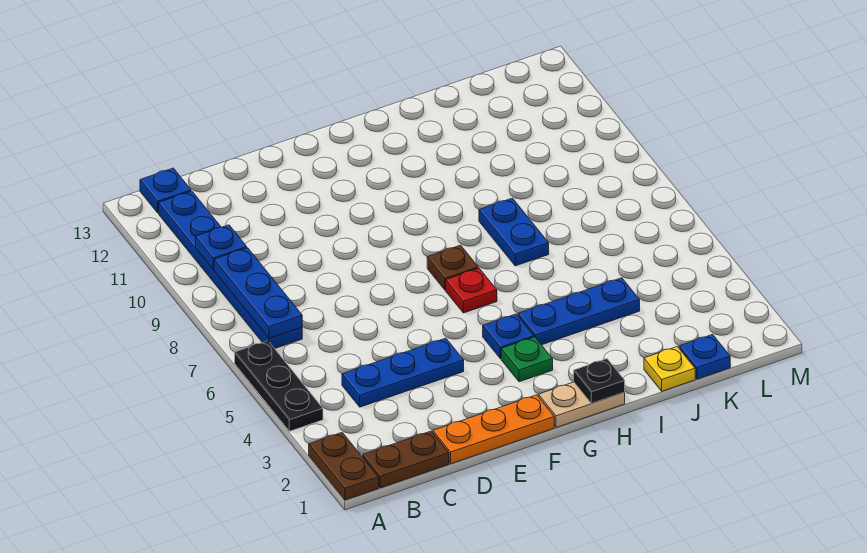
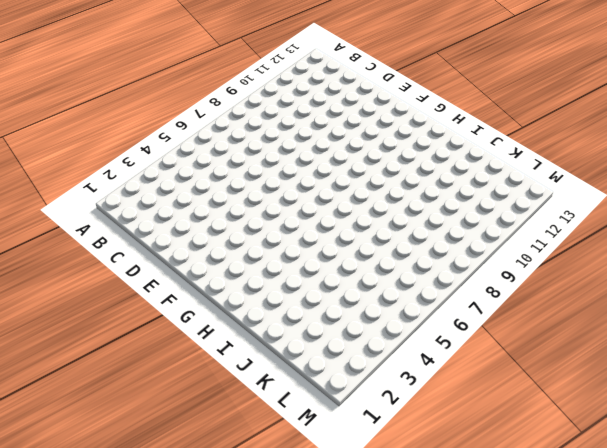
none -> brown plate A1:A2 level 1
none -> black plate A4:A6 level 1
none -> brown plate B1:C1 level 1

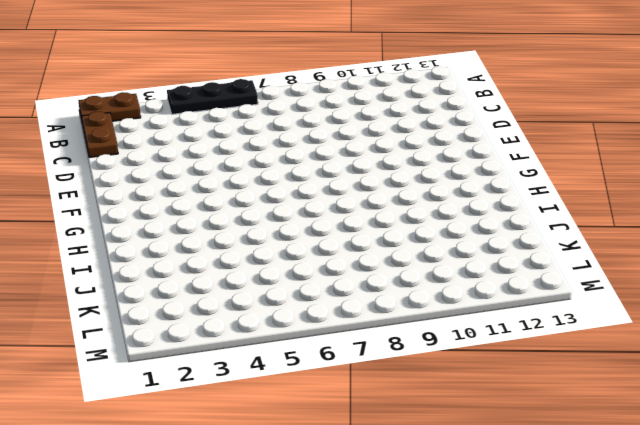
none -> blue plate B7:B12 level 1
none -> blue plate B13 level 1
none -> blue plate C4:E4 level 1

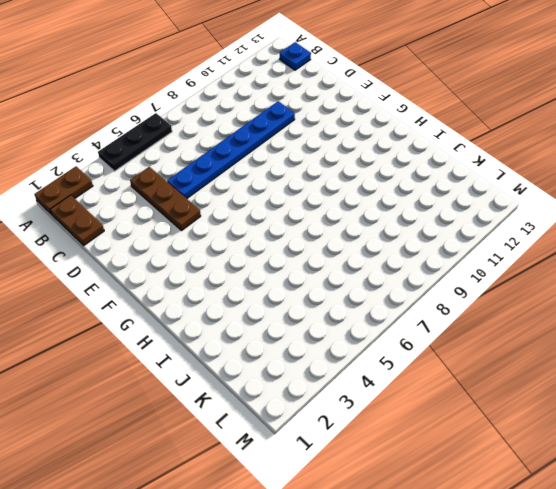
brown plate C4:E4 level 1 -> blue plate C4:E4 level 1
blue plate D5:D10 level 1 -> blue plate B7:B12 level 1
none -> orange plate D1:F1 level 1
none -> tan plate G1:H1 level 1
none -> green plate G3 level 1

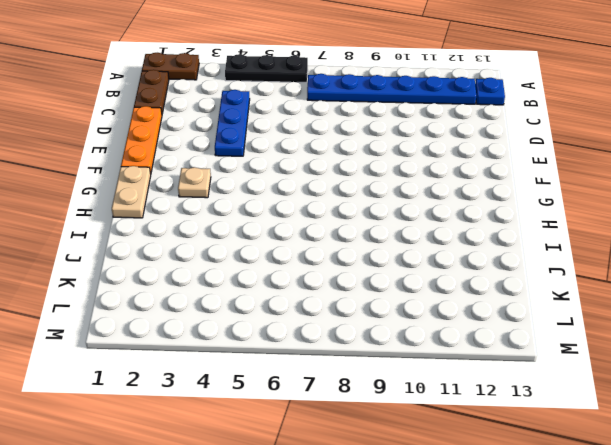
tan plate G3 level 1 -> green plate G3 level 1
none -> blue plate G4 level 1
none -> red plate G6 level 1
none -> brown plate G7 level 1

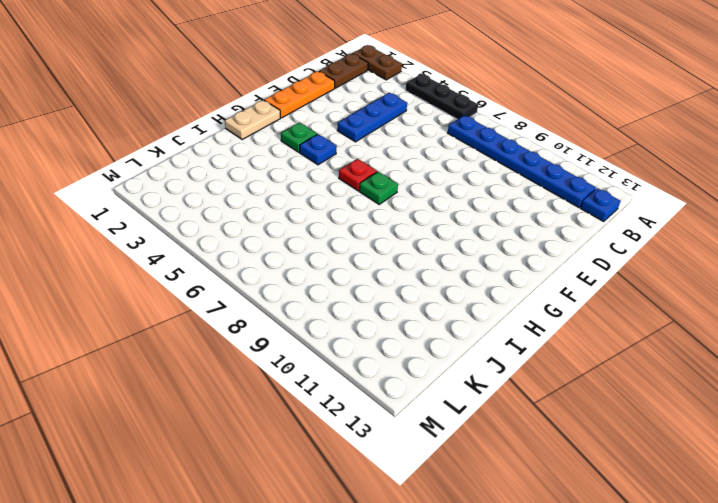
green plate G7 level 1 -> brown plate G7 level 1
none -> blue plate H4:J4 level 1
none -> blue plate I7:I8 level 1
none -> yellow plate J1 level 1

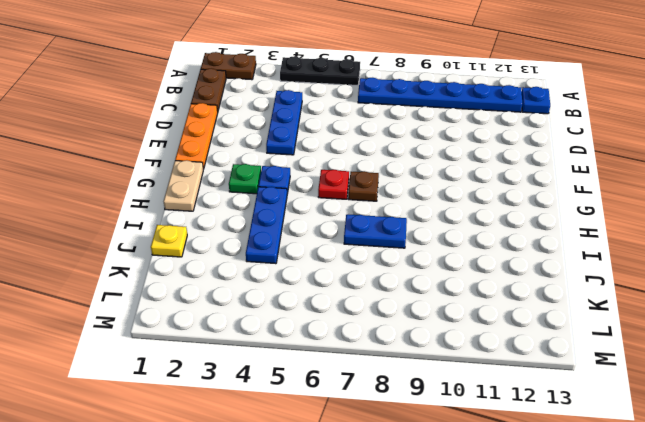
none -> blue plate K1 level 1
none -> blue plate B7:B9 level 2
none -> blue plate B10 level 2

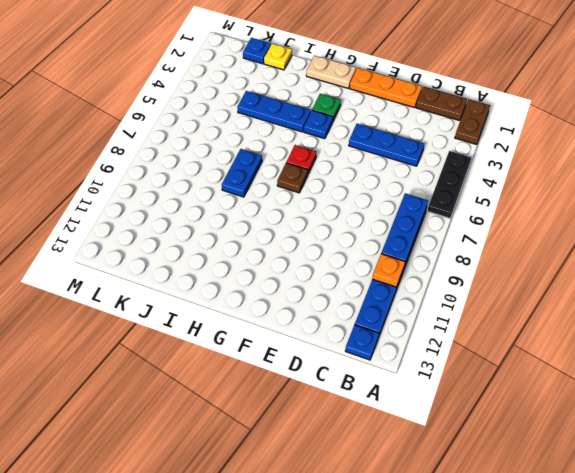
orange plate B10 level 2 -> blue plate B10 level 2
none -> black plate H1 level 2

